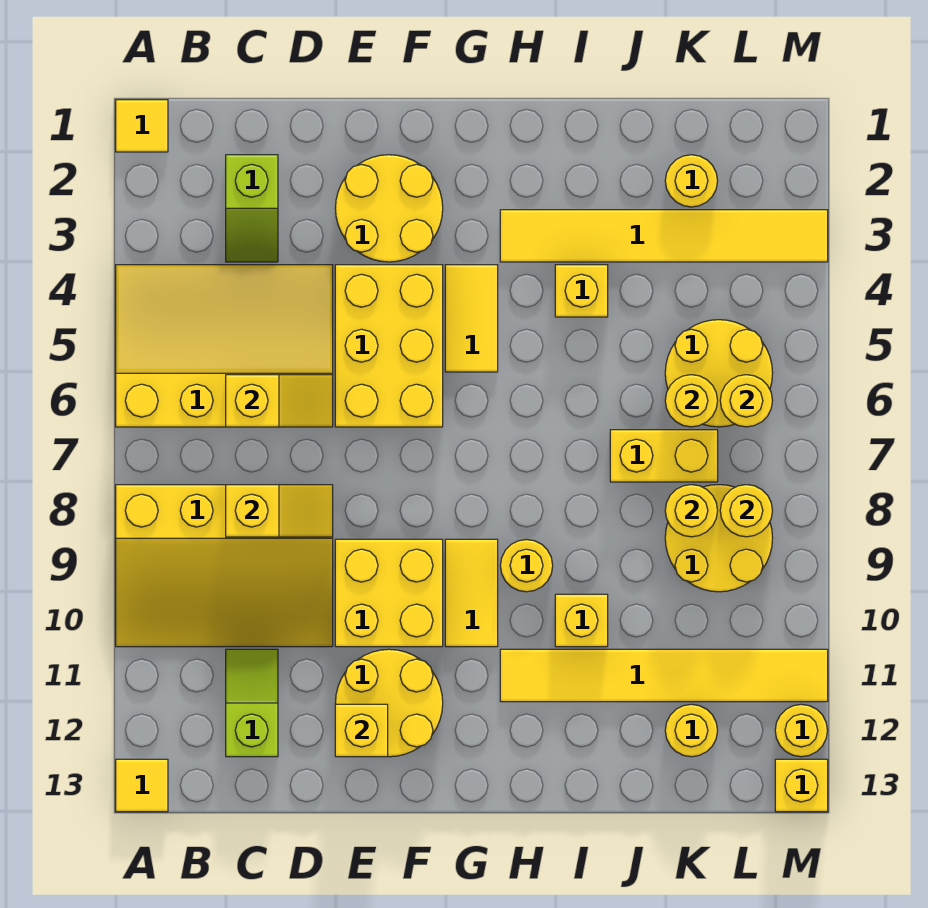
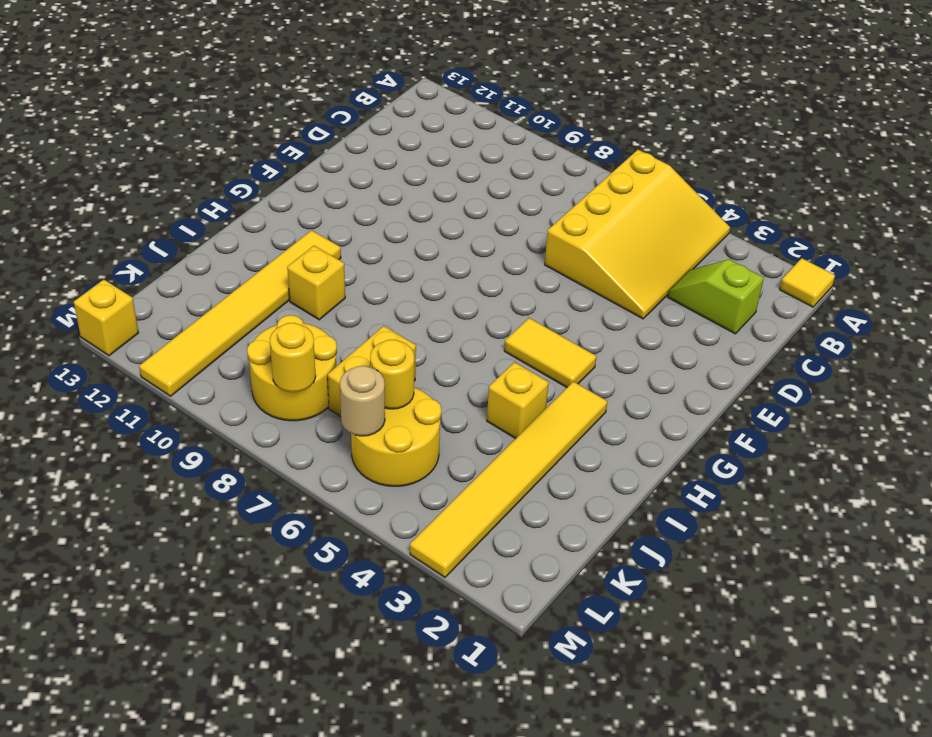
tan round brick L6 level 2 -> yellow round brick L6 level 2
none -> yellow slope A8:D10 level 1 top 8
none -> yellow tile A13 level 1
none -> lime slope C11:C12 level 1 top 12
none -> yellow round brick E2:F3 level 1

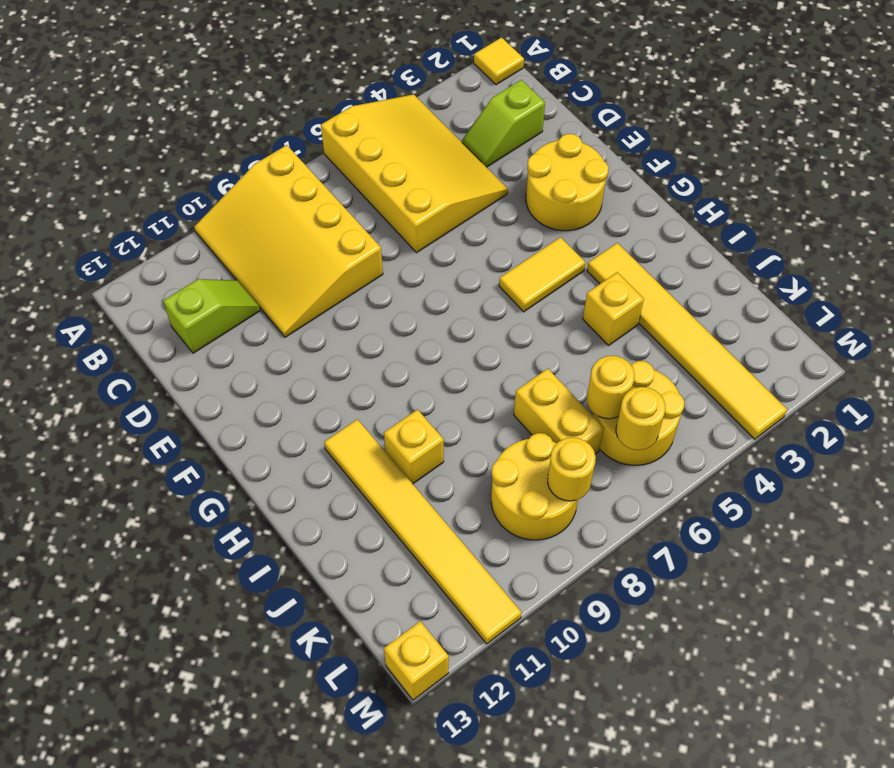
none -> yellow tile A13 level 1
none -> yellow brick E4:F6 level 1
none -> yellow brick E9:F10 level 1
none -> yellow round brick E11:F12 level 1

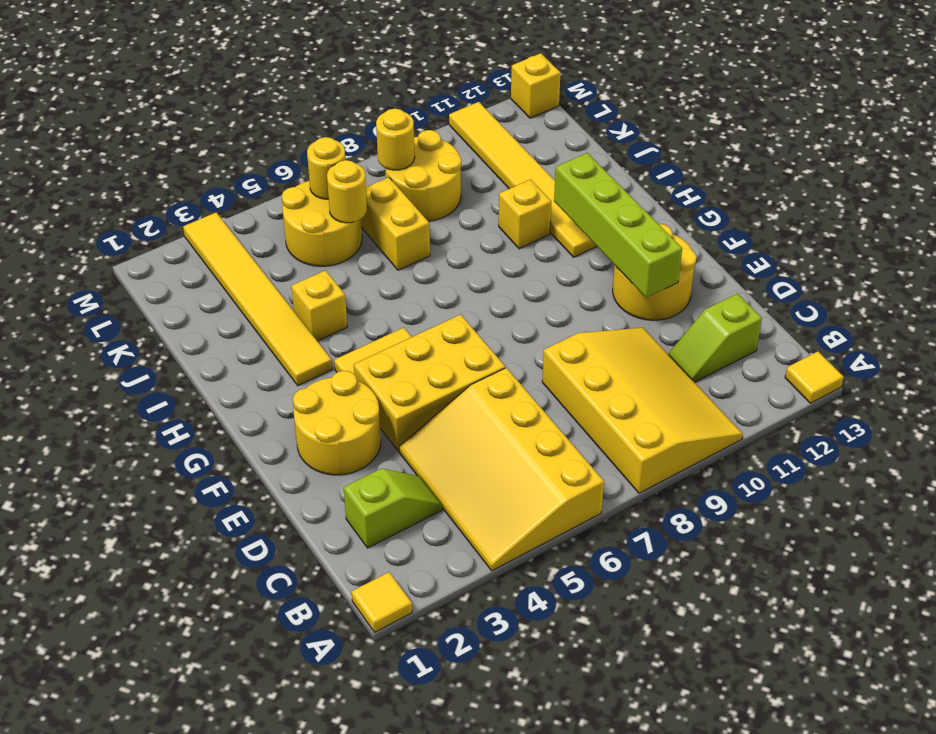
lime brick E11:H11 level 2 -> none
none -> yellow brick E9:F10 level 1
none -> yellow tile G9:G10 level 1
none -> yellow round brick H9 level 1
none -> yellow round brick K2 level 1

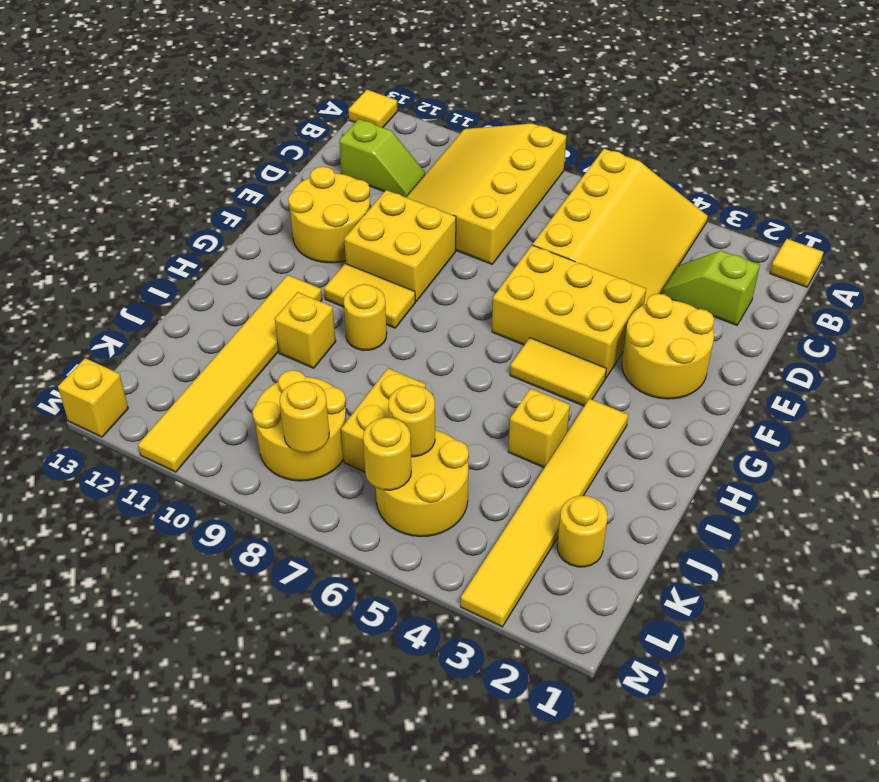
none -> yellow round brick K12 level 1
none -> yellow round brick M12 level 1
none -> yellow slope C6:D6 level 2 top C
none -> yellow slope C8:D8 level 2 top C

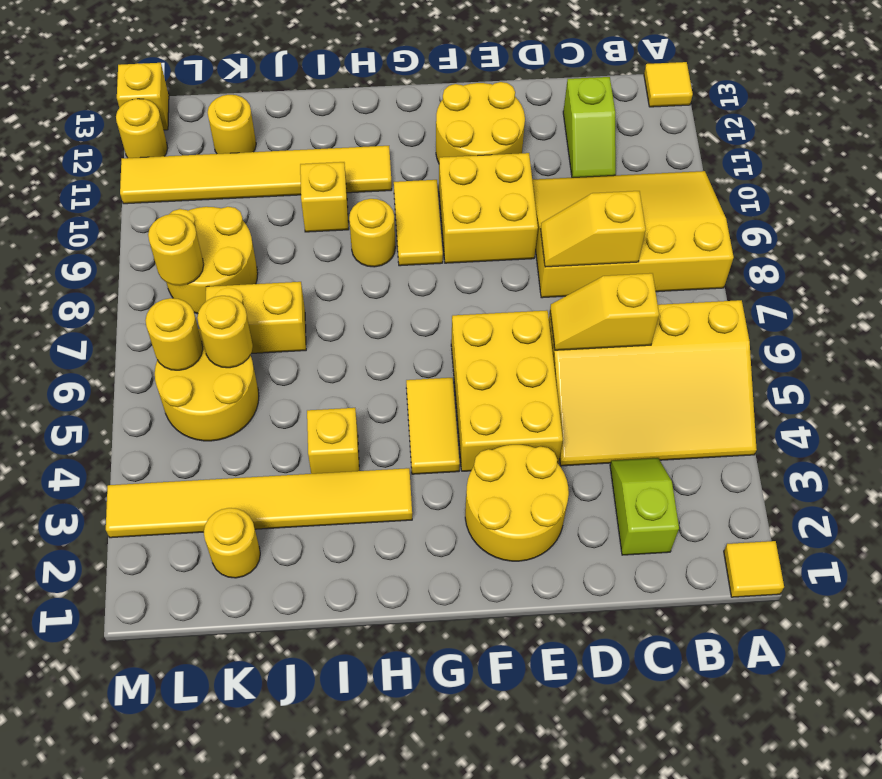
none -> yellow brick E12 level 2
none -> yellow round brick K8 level 2

